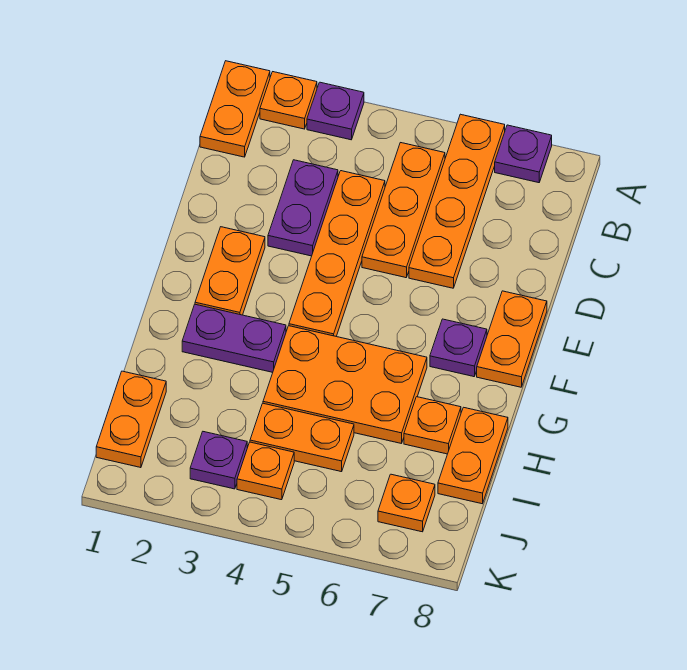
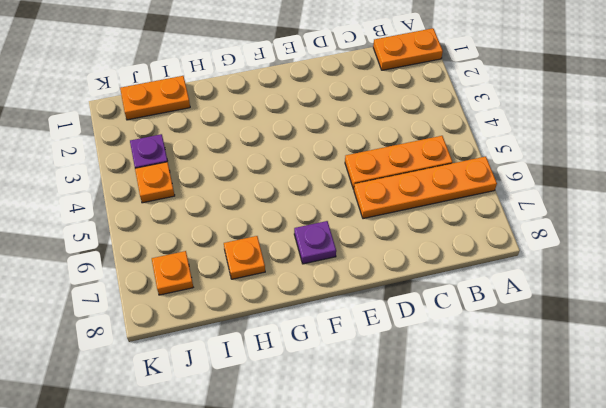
none -> orange plate A2 level 1
none -> purple plate A3 level 1
none -> purple plate A7 level 1

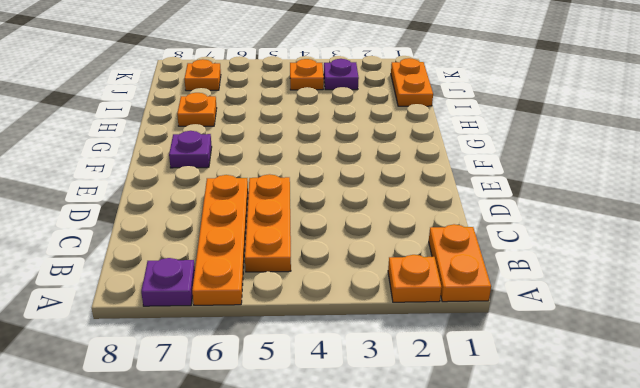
none -> purple plate A3 level 1
none -> purple plate C3:D3 level 1
none -> orange plate C4:F4 level 1

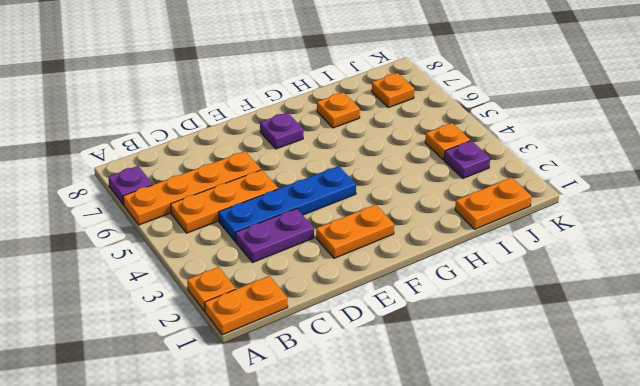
blue plate C4:F4 level 1 -> orange plate C4:F4 level 1
none -> purple plate A3 level 1
none -> orange plate E8:F8 level 1
none -> purple plate G2:G3 level 1

